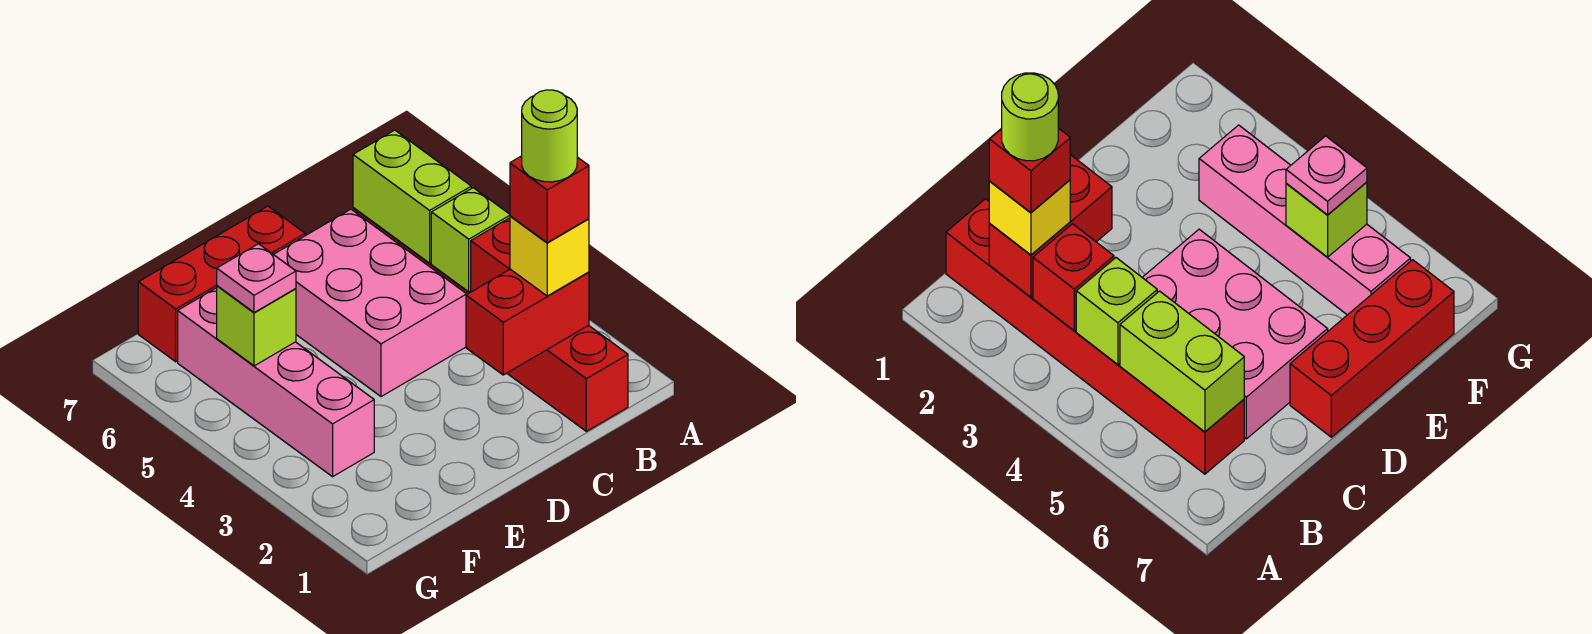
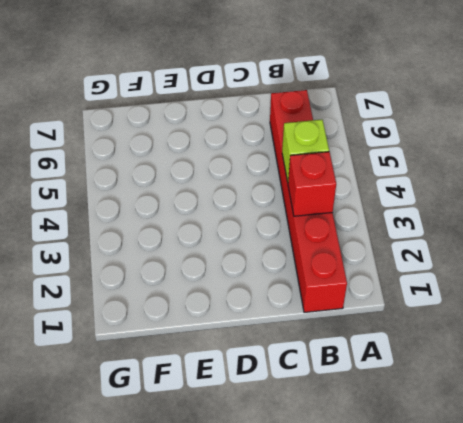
none -> pink brick C4:D6 level 1
none -> red brick D7:F7 level 1
none -> pink brick F3:F6 level 1

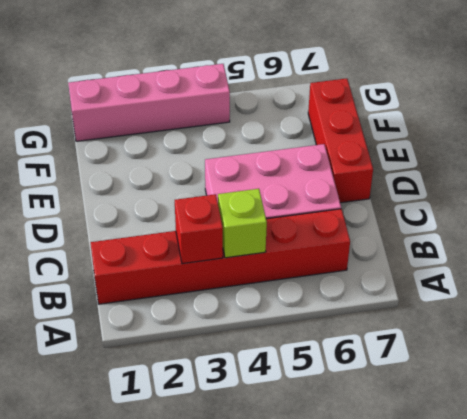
pink brick G1:G4 level 1 -> pink brick F3:F6 level 1
none -> red brick B2:C2 level 2
none -> lime brick B5:B6 level 2
none -> lime brick F5 level 2

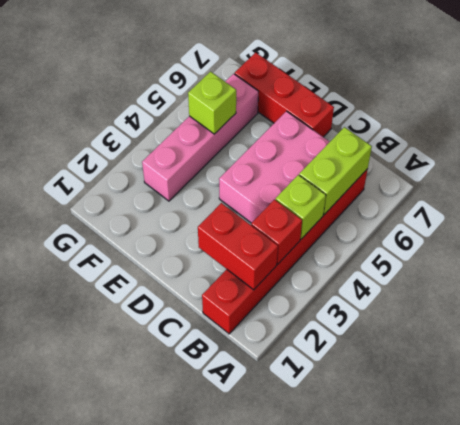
none -> yellow brick B2 level 3
none -> pink plate F5 level 3
none -> red brick B2 level 4

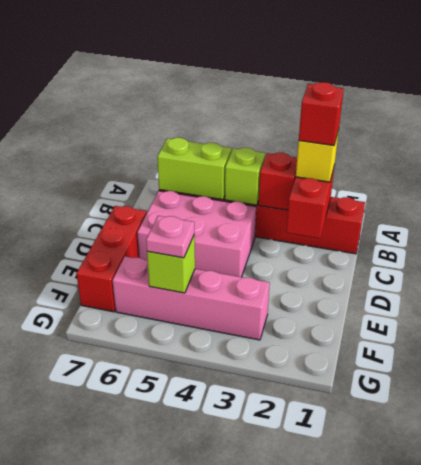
none -> lime round brick B2 level 5

